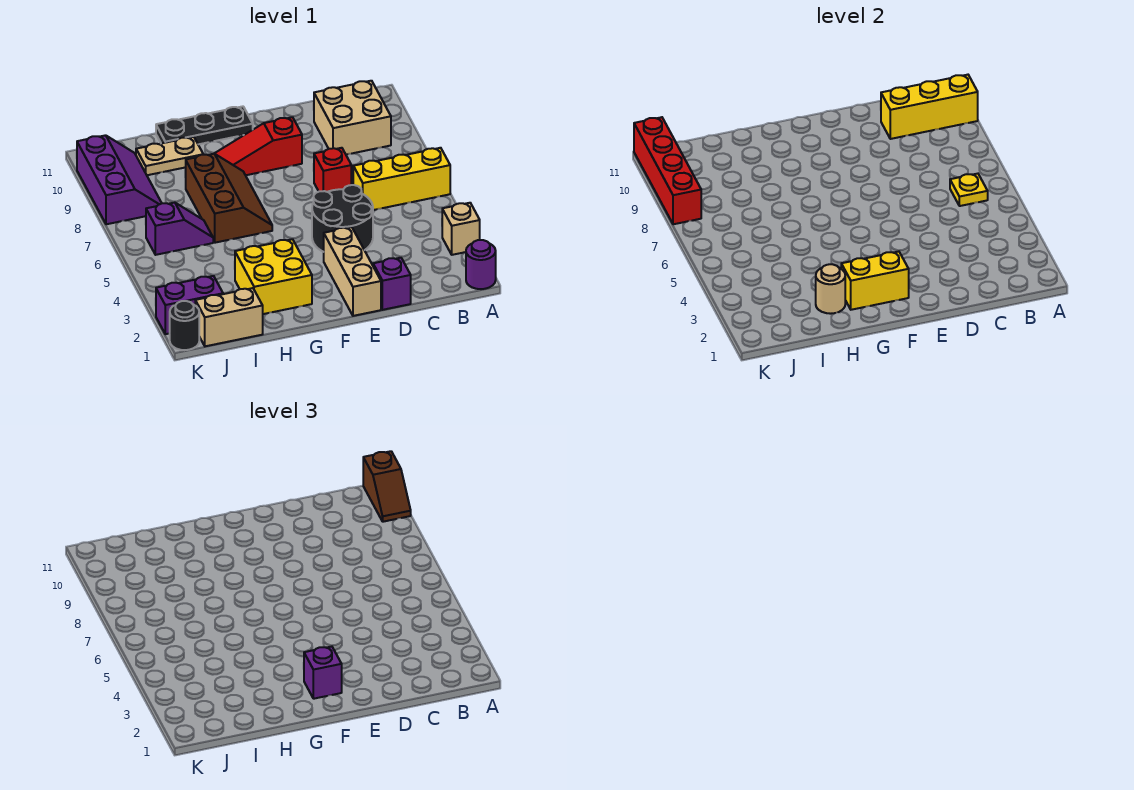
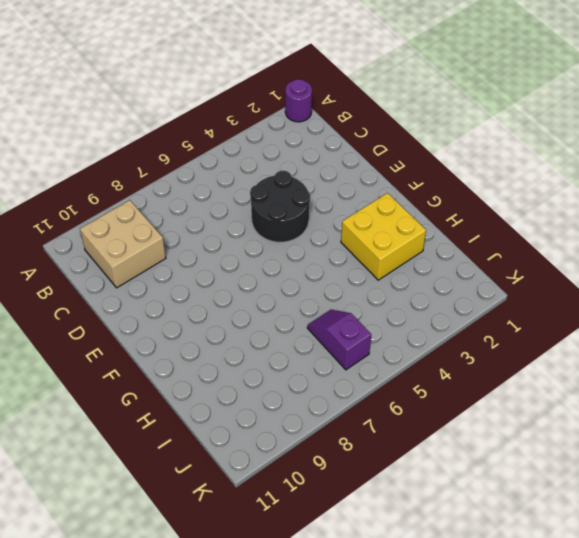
none -> tan brick A3 level 1
none -> yellow brick A6:C6 level 1
none -> purple brick D1 level 1

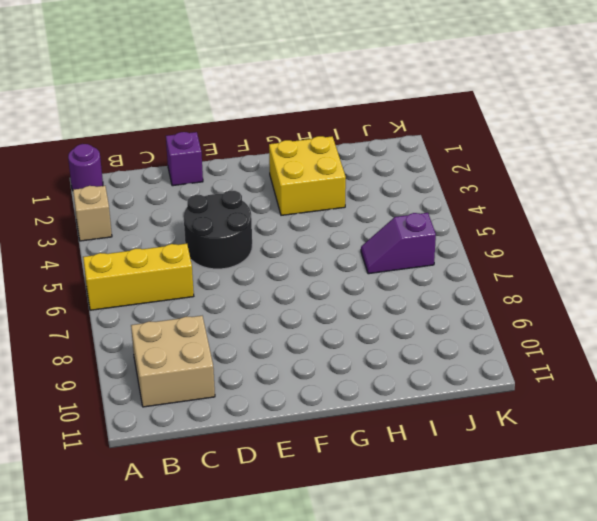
none -> red brick D7 level 1
none -> tan brick E1:E3 level 1
none -> red slope E9:G9 level 1 top E

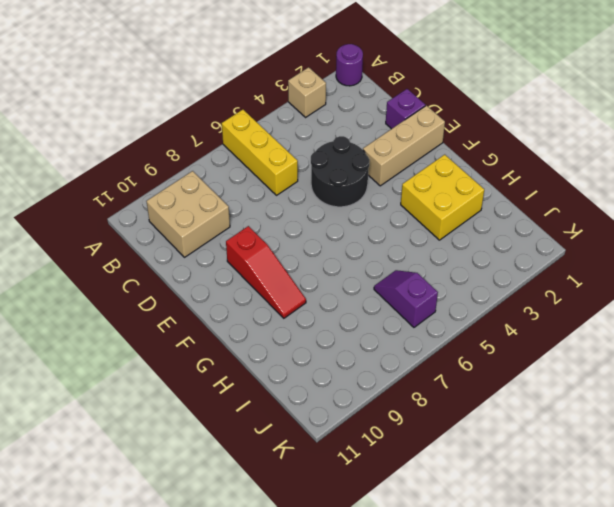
none -> red brick D7 level 1
none -> black plate F11:H11 level 1
none -> brown slope G6:H8 level 1 top H

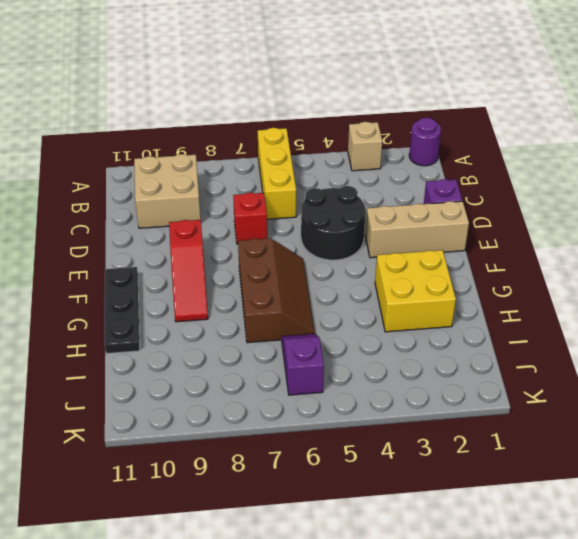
brown slope F6:H7 level 1 top 7 -> brown slope G6:H8 level 1 top H
none -> tan plate H10:I10 level 1
none -> tan brick I1:J1 level 1
none -> purple brick J2:K2 level 1

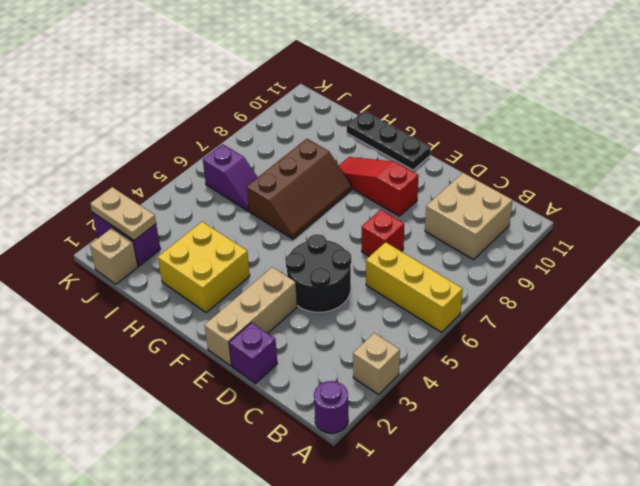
tan brick J1 level 1 -> tan brick I1:J1 level 1
tan plate J2:K2 level 2 -> tan plate H10:I10 level 1
none -> purple slope J8:K10 level 1 top K
none -> black round brick K1 level 1
none -> yellow brick A10:C10 level 2

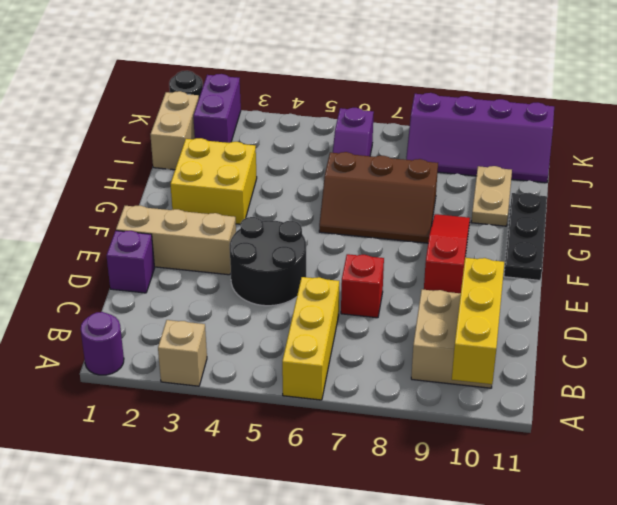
purple slope J8:K11 level 1 top K -> purple slope J8:K10 level 1 top K
none -> yellow plate B6 level 2
none -> yellow brick F2:G2 level 2
none -> tan round brick H2 level 2

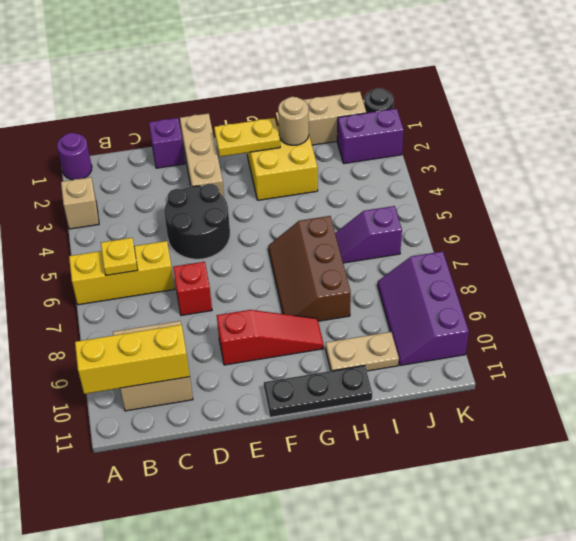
yellow plate F2:G2 level 2 -> yellow brick F2:G2 level 2
none -> red brick K8:K11 level 2
none -> brown slope A10:A11 level 3 top 11
none -> purple brick F2 level 3

